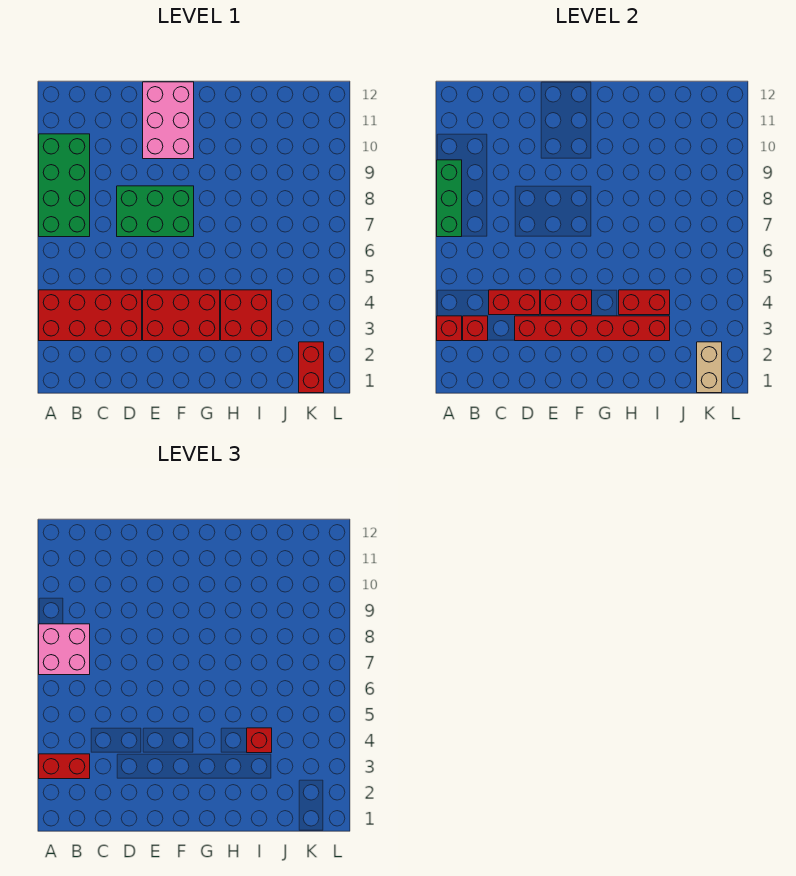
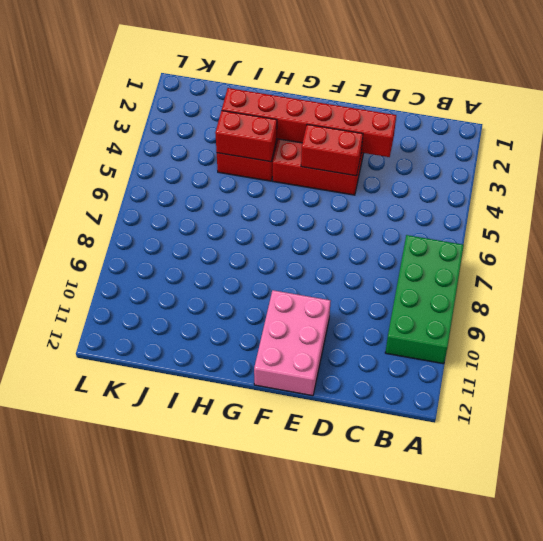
none -> red brick A3:D4 level 1
none -> green brick D7:F8 level 1
none -> red brick K1:K2 level 1

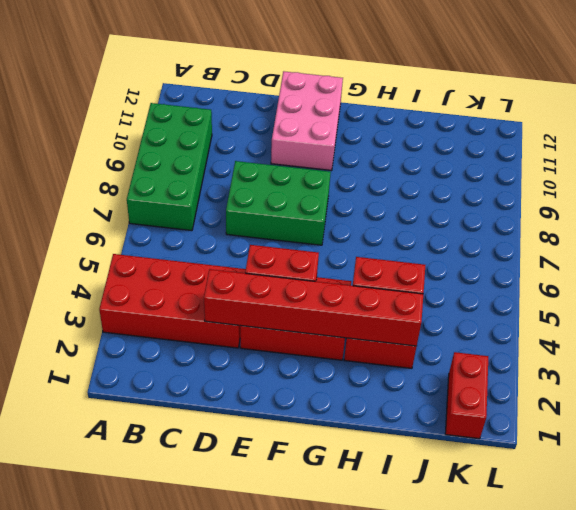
none -> red brick A3 level 2
none -> green brick A7:A9 level 2
none -> red brick B3 level 2

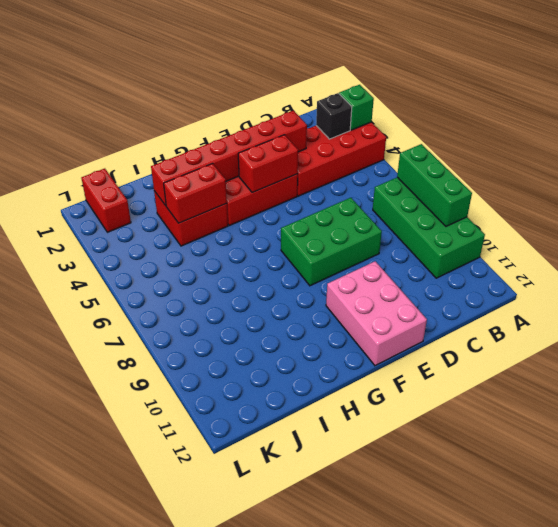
green brick A3 level 2 -> red brick A3 level 2
black brick B3 level 2 -> red brick B3 level 2
none -> red brick C4:D4 level 2
none -> tan brick K1:K2 level 2
none -> red brick A3:B3 level 3

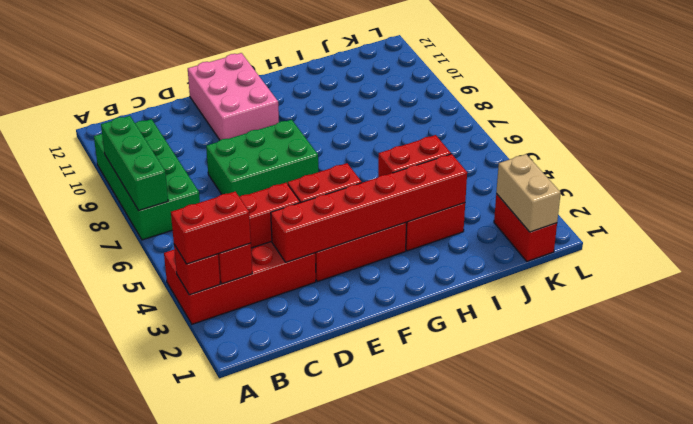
none -> pink brick A7:B8 level 3
none -> red brick I4 level 3

